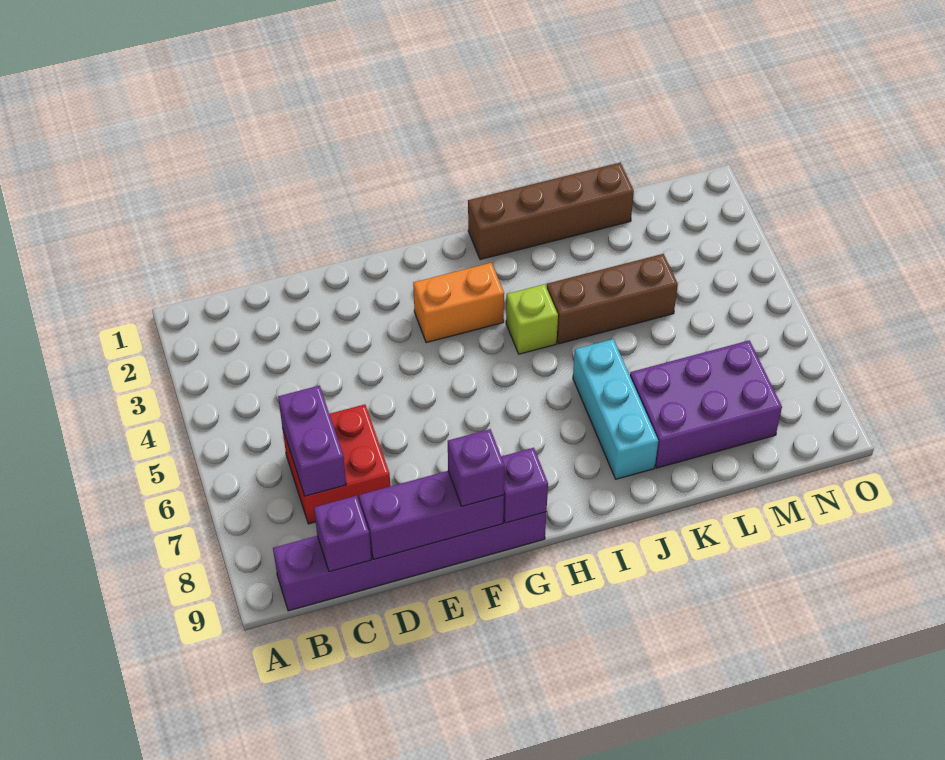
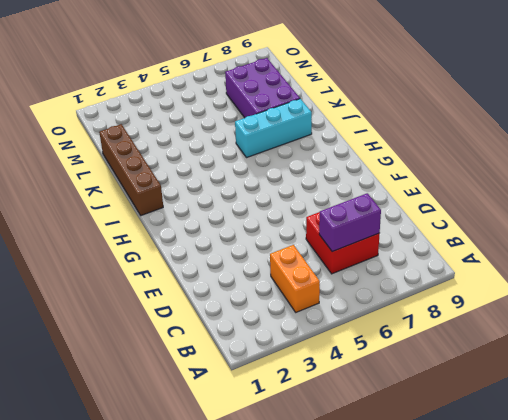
orange brick B4:C4 level 1 -> orange brick G3:H3 level 1
none -> purple brick B9:G9 level 1
none -> lime brick I4 level 1
none -> brown brick J4:L4 level 1

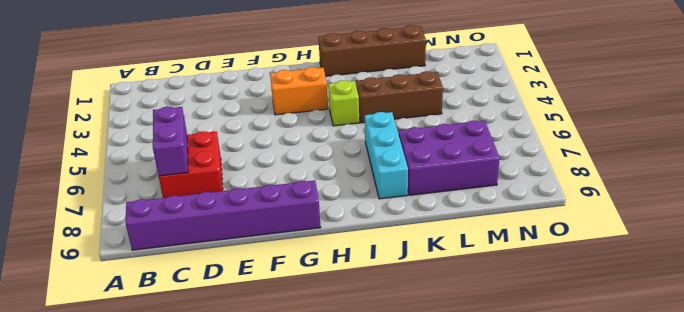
none -> purple brick C9 level 2
none -> purple brick D9:F9 level 2
none -> purple brick G9 level 2

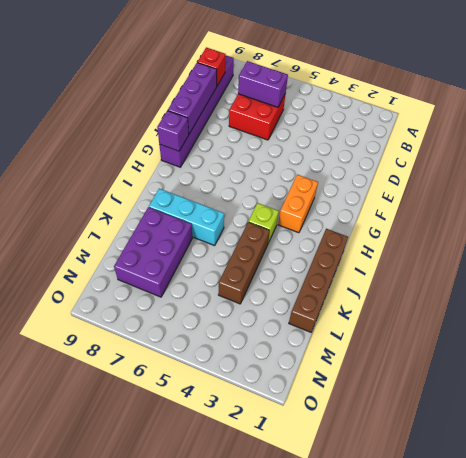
red brick C9 level 2 -> purple brick C9 level 2
none -> purple brick F9 level 3

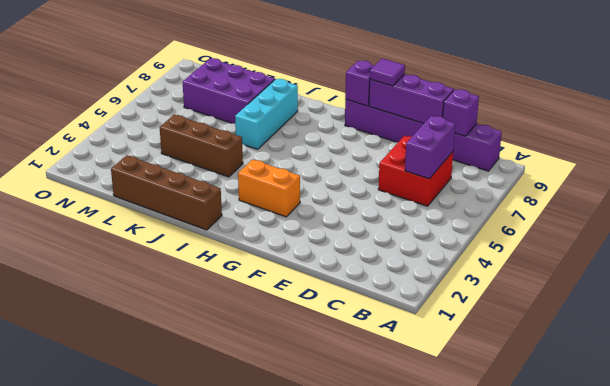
purple tile F9 level 3 -> purple brick F9 level 3
none -> lime brick I4 level 1

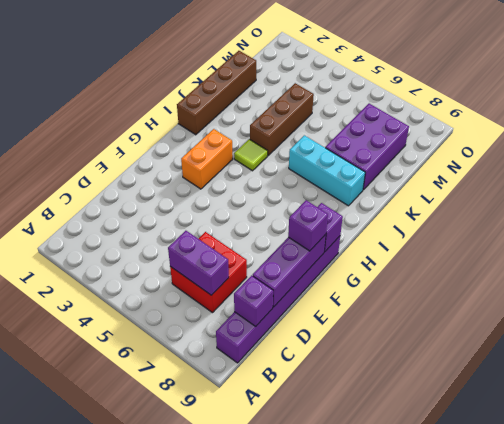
lime tile I4 level 1 -> lime brick I4 level 1

